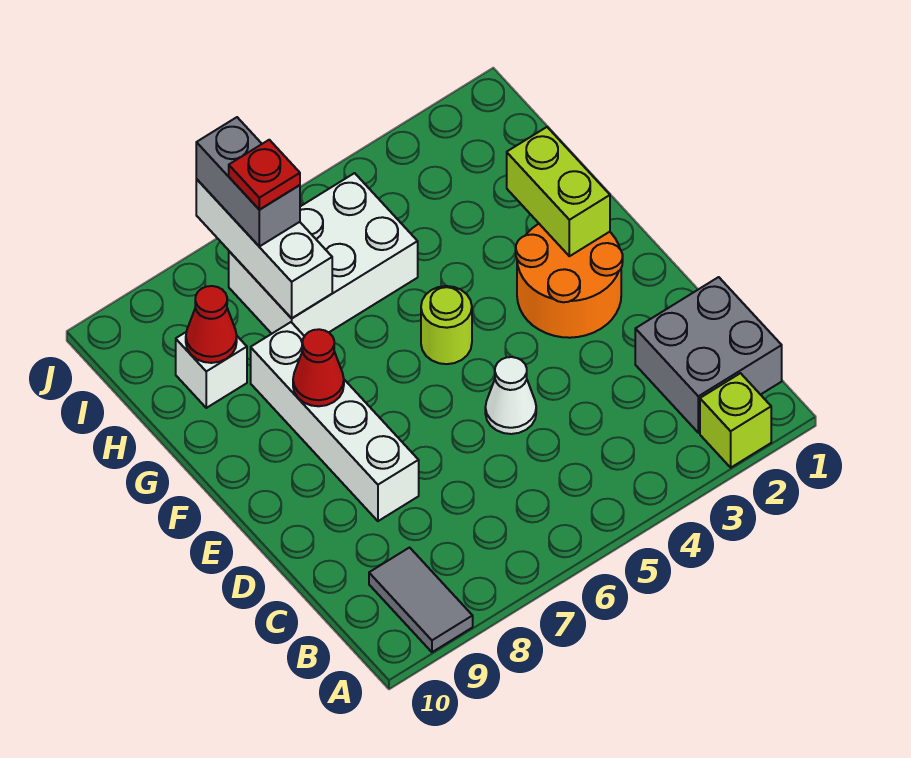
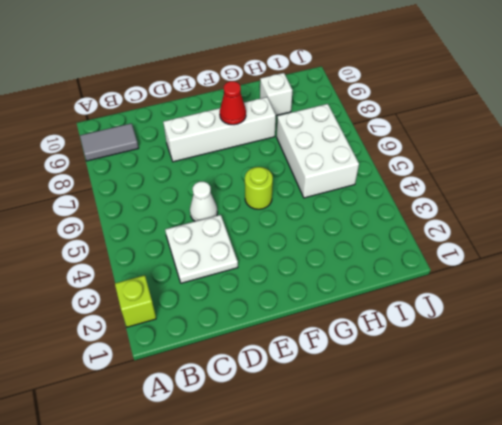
white plate C3:D4 level 1 -> none
none -> grey brick B1:C2 level 1
none -> orange round brick E2:F3 level 1
none -> lime brick F2:G2 level 2

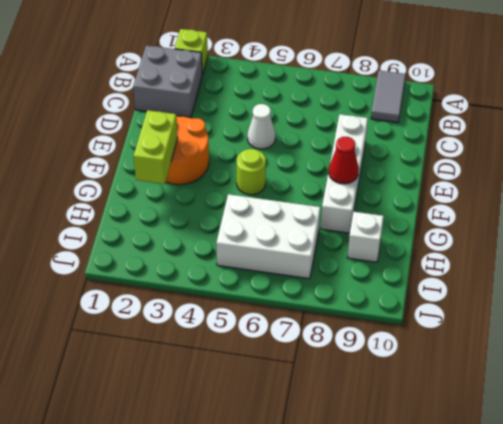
none -> white brick H7:J7 level 2
none -> red cone H9 level 2
none -> grey brick I7:J7 level 3

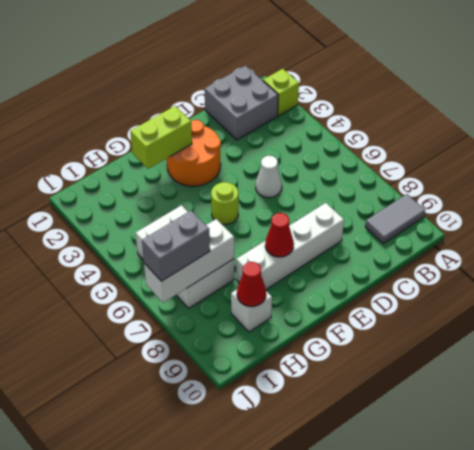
none -> red plate I7 level 4

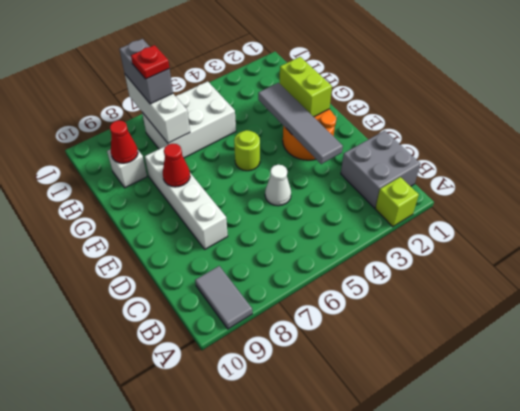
grey tile D3:G3 level 2 -> none

